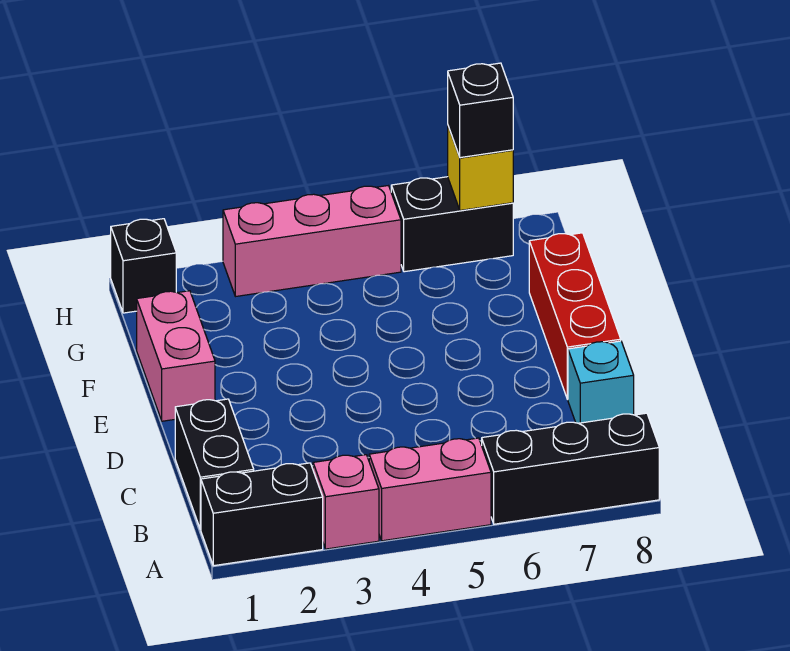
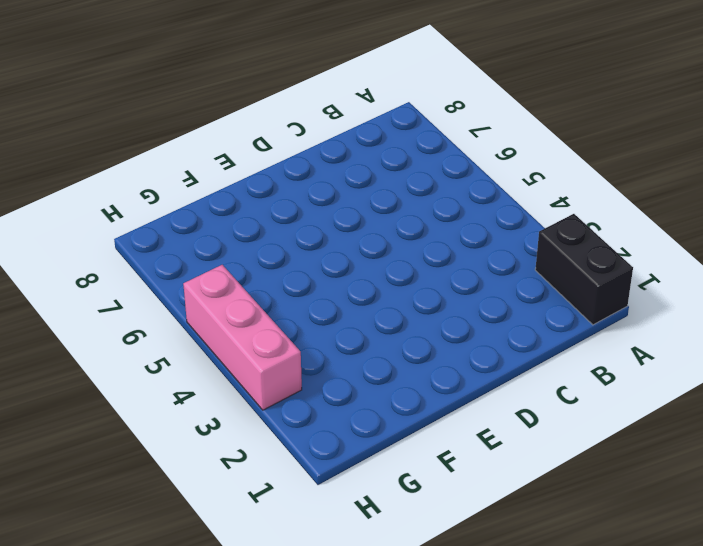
none -> pink brick A3 level 1
none -> pink brick A4:A5 level 1
none -> black brick A6:A8 level 1

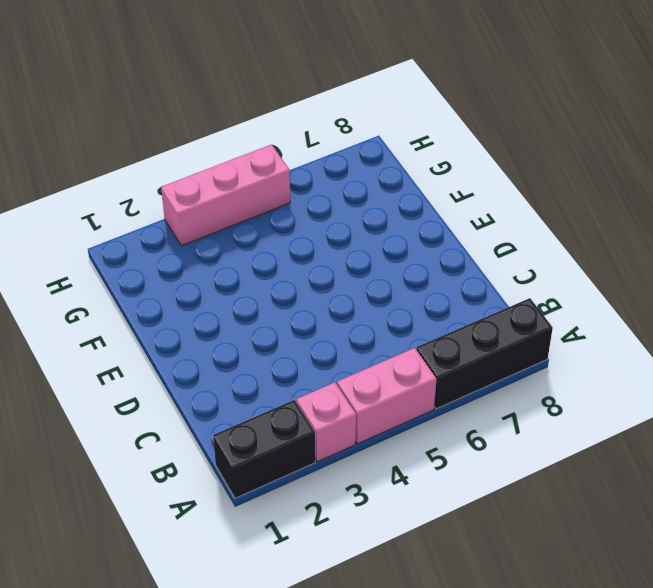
none -> black brick B1:C1 level 1
none -> cyan brick C8 level 1
none -> red brick D8:F8 level 1

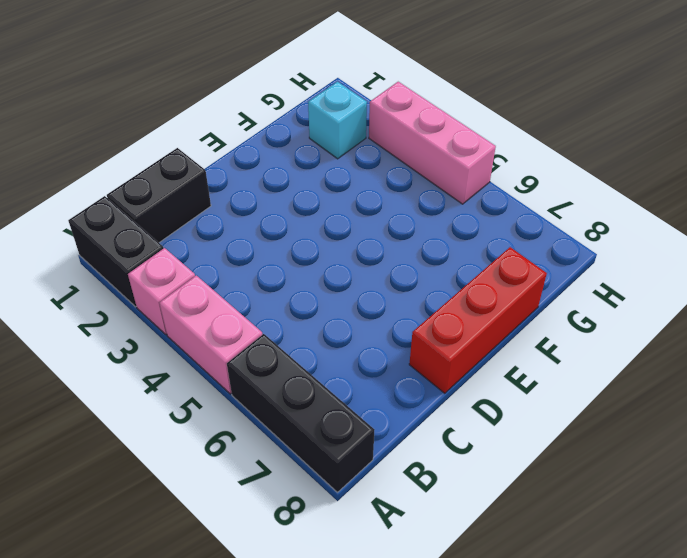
cyan brick G2 level 1 -> cyan brick C8 level 1
none -> pink brick E1:F1 level 1
none -> black brick H1 level 1
none -> black brick H6:H7 level 1

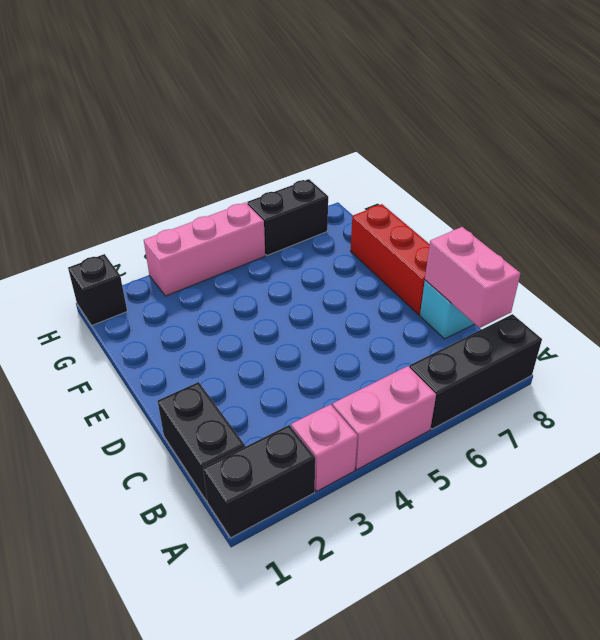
pink brick B8:C8 level 2 -> pink brick E1:F1 level 1
none -> yellow brick H7 level 2
none -> black brick H7 level 3

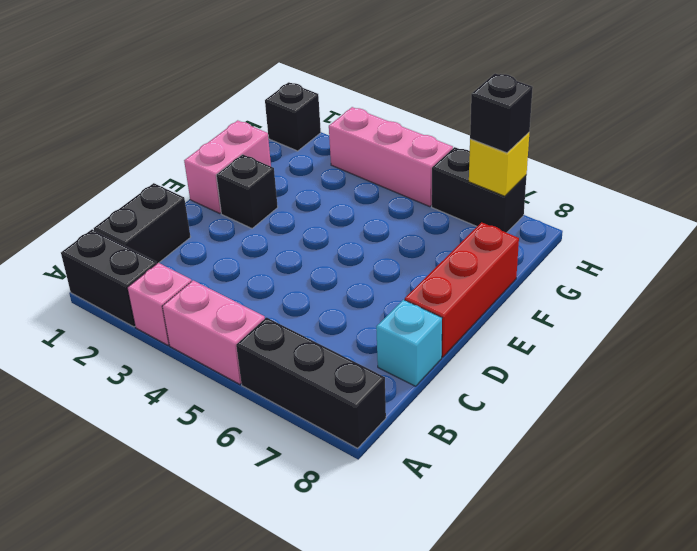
black brick E2 level 1 -> none

